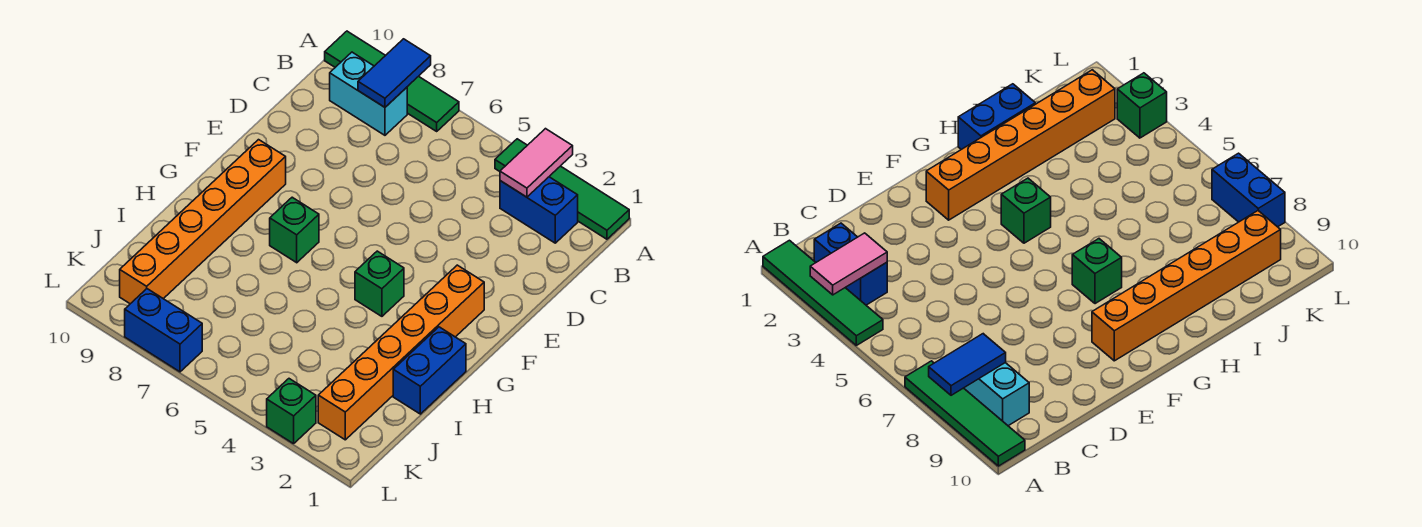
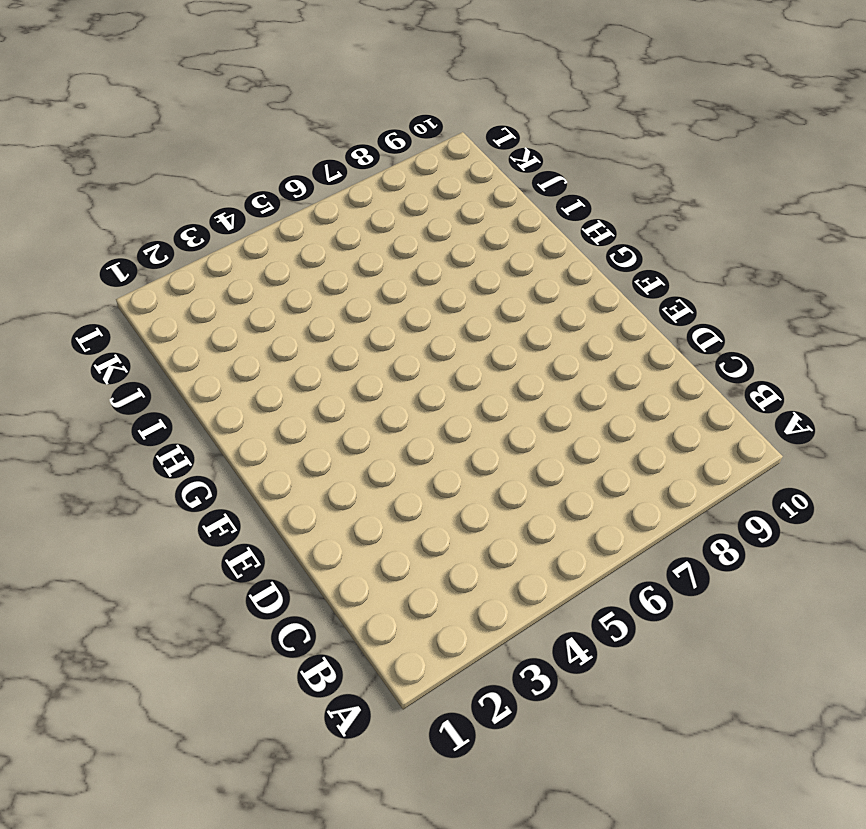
none -> green tile A1:A4 level 1
none -> green tile A7:A10 level 1
none -> blue brick B2:B3 level 1

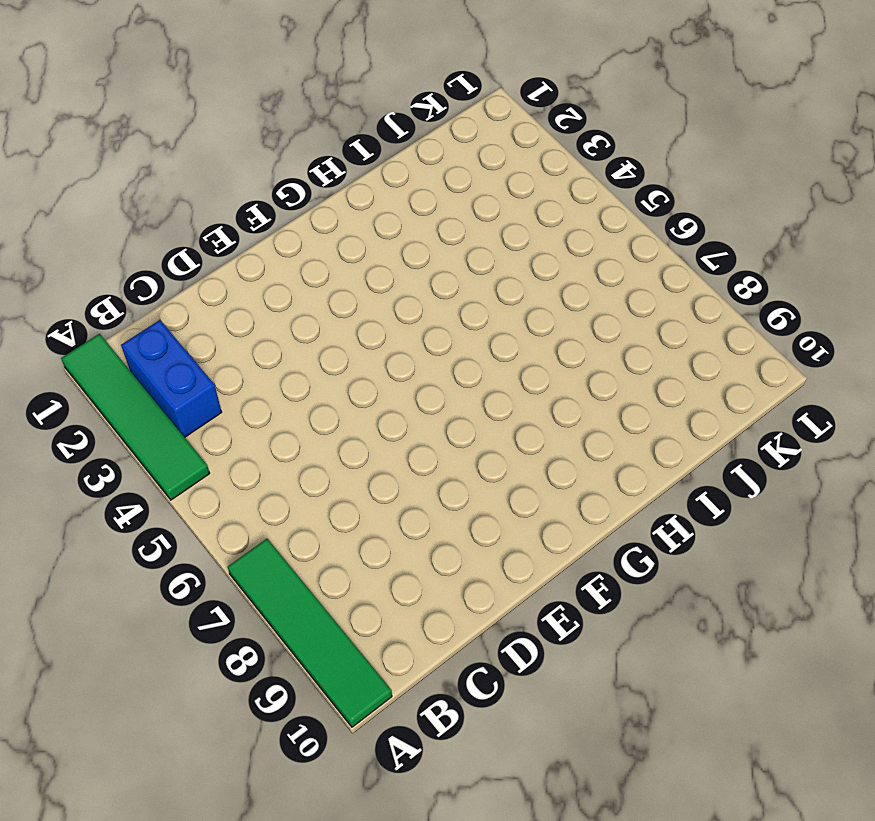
none -> cyan brick B8:B9 level 1
none -> orange brick F2:K2 level 1
none -> orange brick F9:K9 level 1

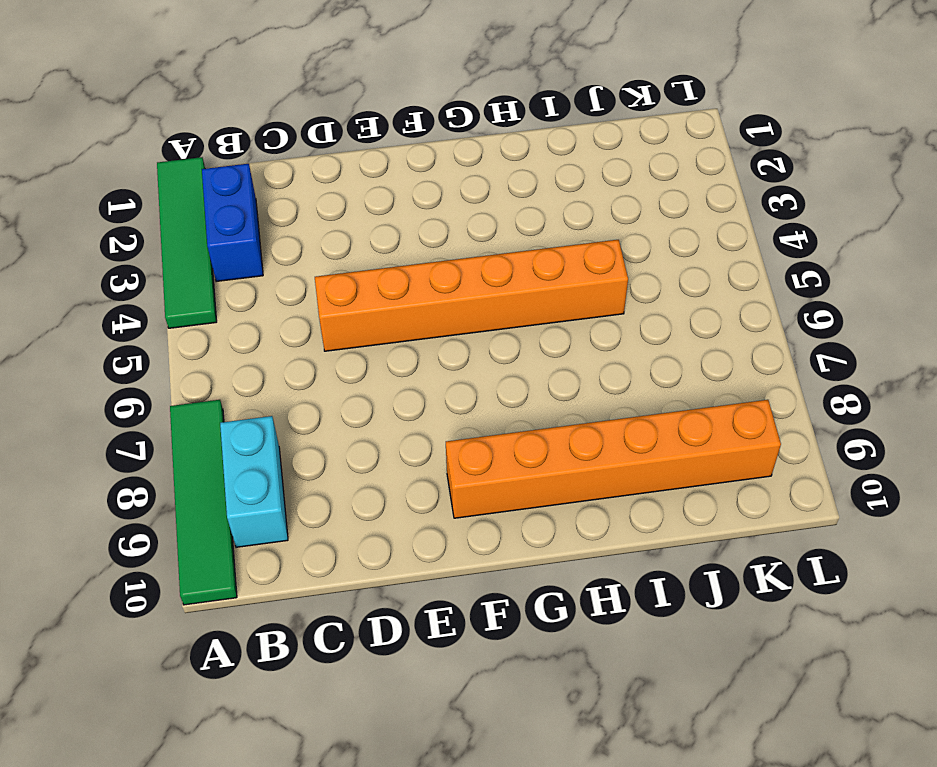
orange brick D5:I5 level 1 -> orange brick F2:K2 level 1
none -> green brick G4 level 1
none -> green brick G7 level 1
none -> blue brick H1:I1 level 1

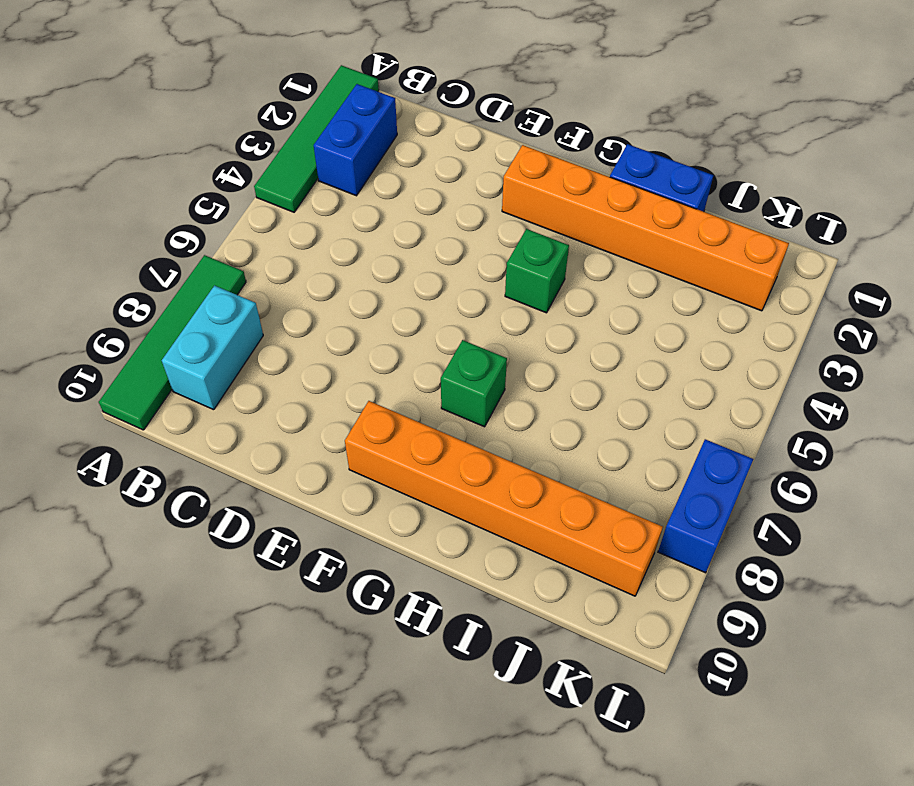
none -> green brick L3 level 1
none -> pink tile A3:B3 level 2
none -> blue tile A8:B8 level 2

